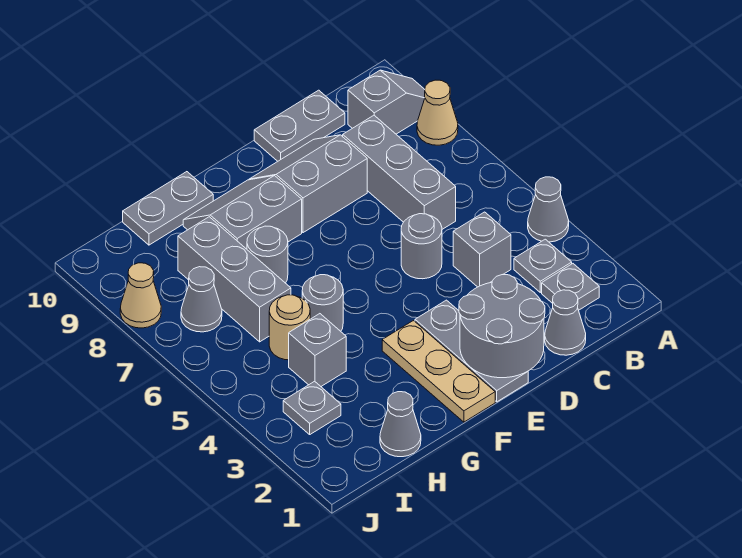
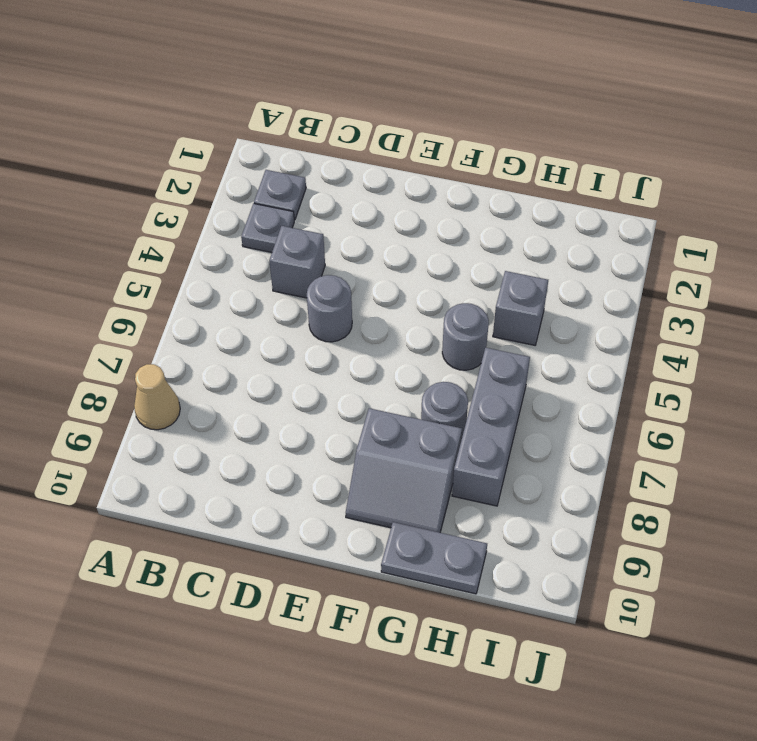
none -> grey cone A4 level 1
none -> grey slope A9:B9 level 1 top B
none -> grey cone C1 level 1

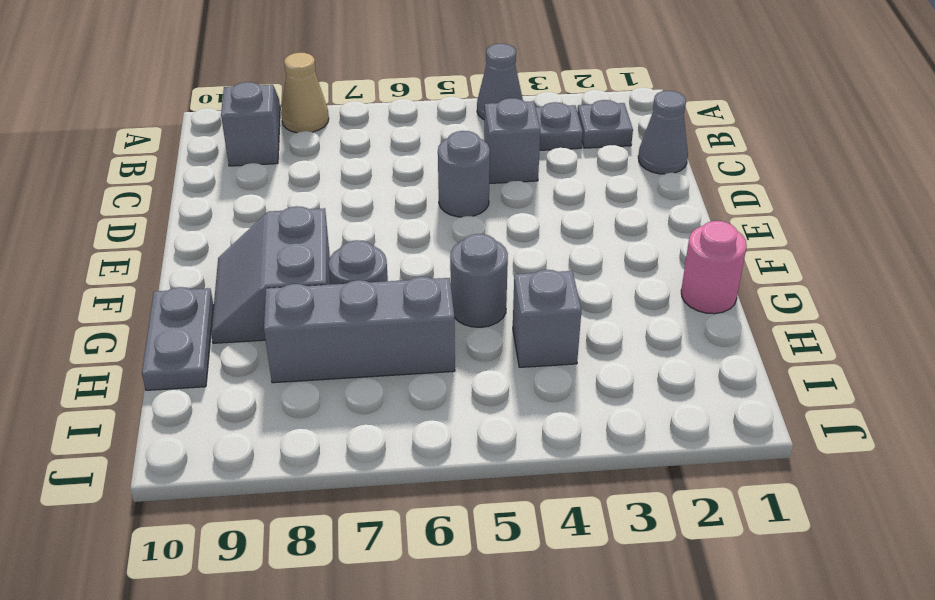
pink round brick G1 level 1 -> none
none -> grey brick C6:C8 level 1
none -> grey plate C10:D10 level 1
none -> grey slope D8:E9 level 1 top 8

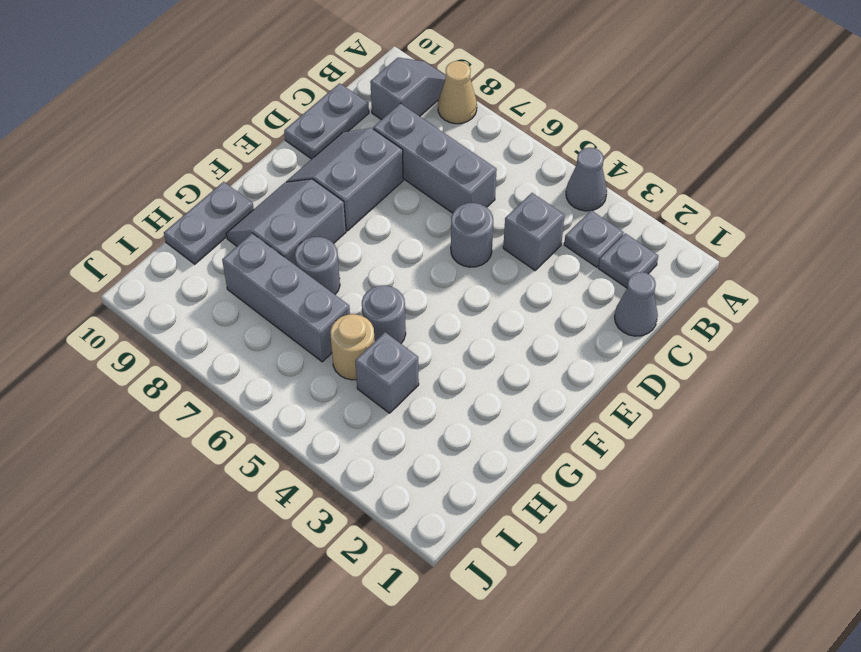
none -> grey plate E1:E3 level 1
none -> tan plate F1:F3 level 1
none -> grey cone H1 level 1

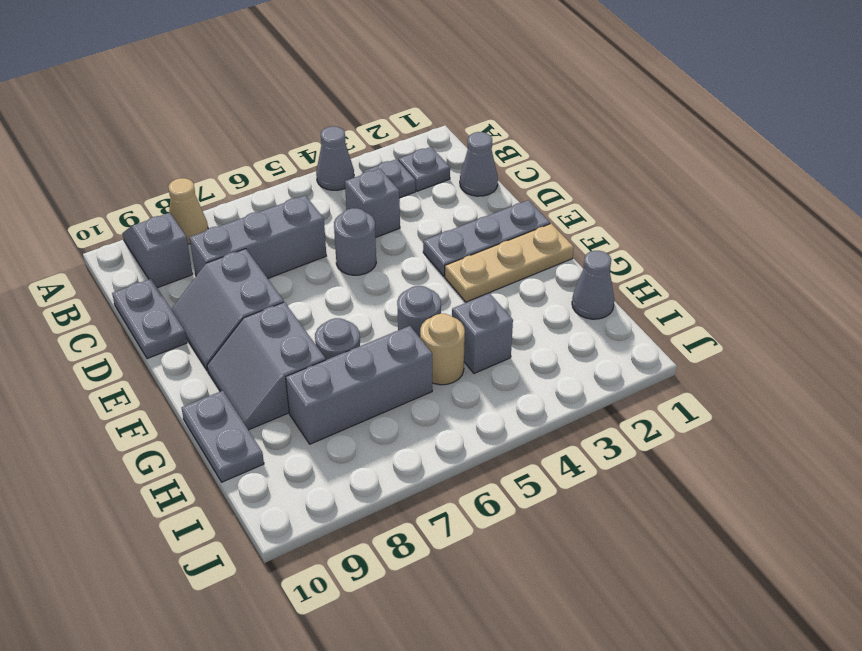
none -> grey plate I3 level 1
none -> grey cone I7 level 1
none -> tan cone J8 level 1

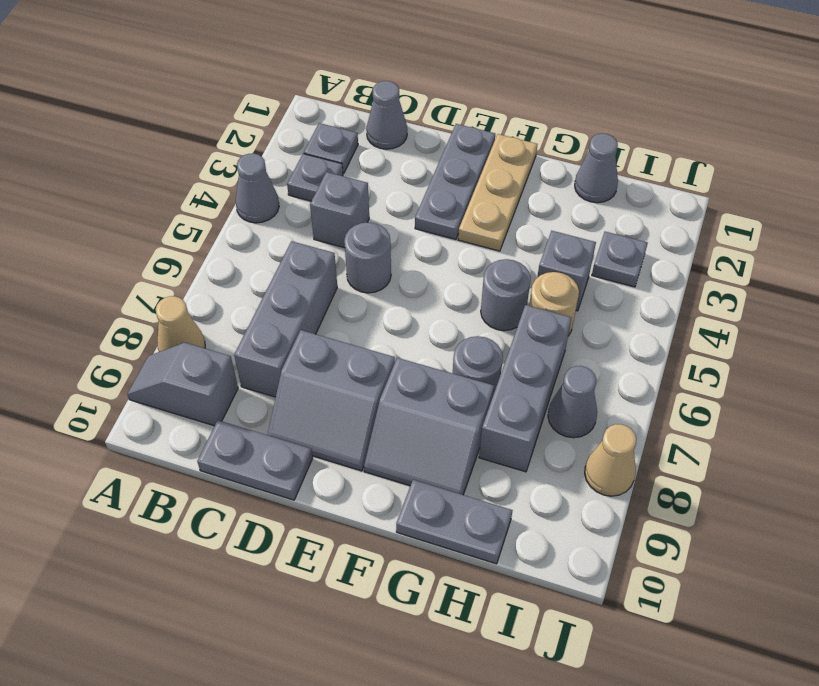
none -> grey round brick D1:E2 level 2

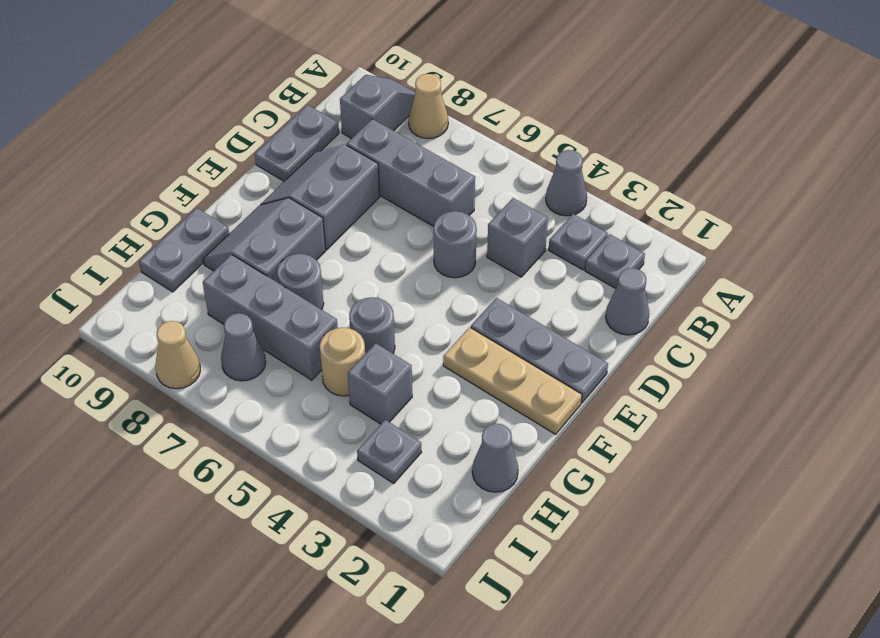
none -> grey round brick D1:E2 level 2

